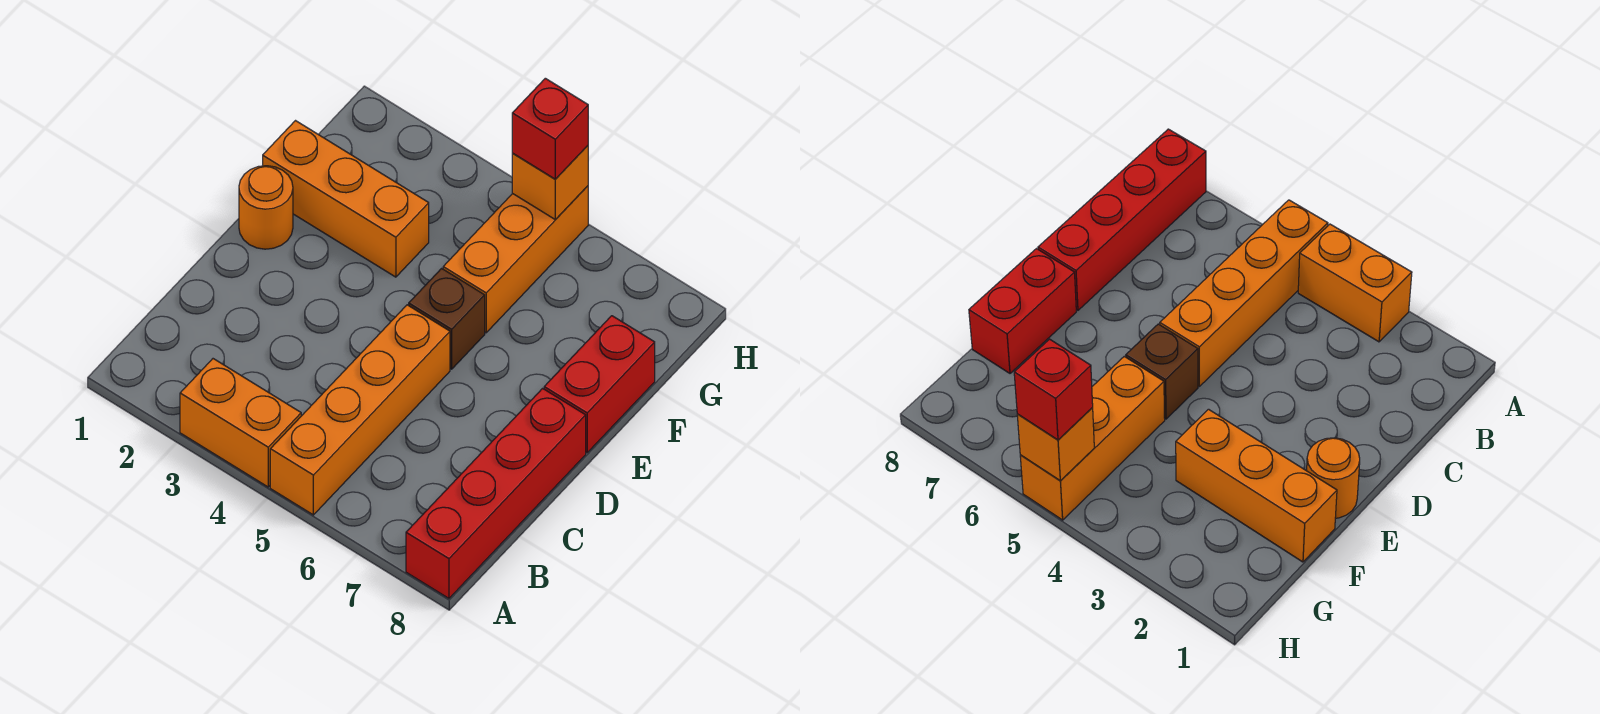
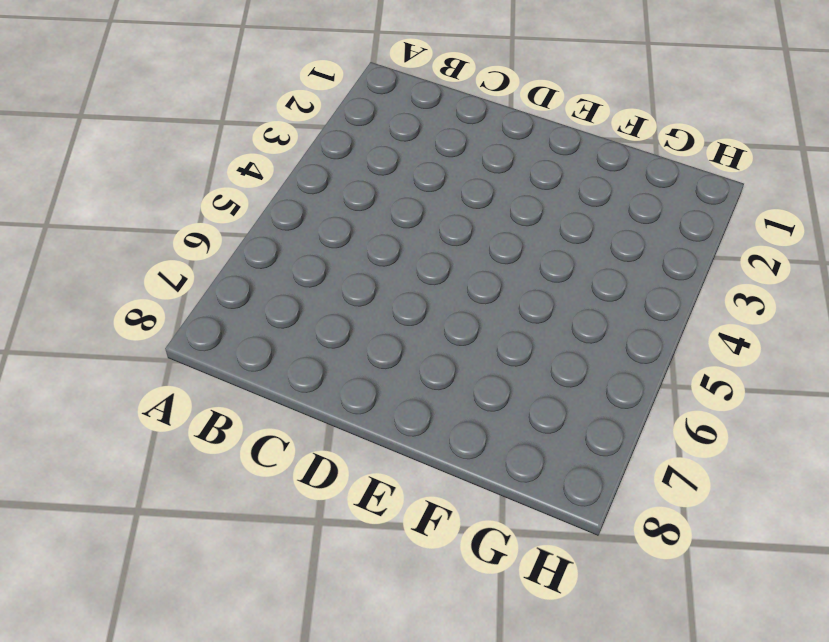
none -> orange brick A3:A4 level 1
none -> orange brick A5:D5 level 1

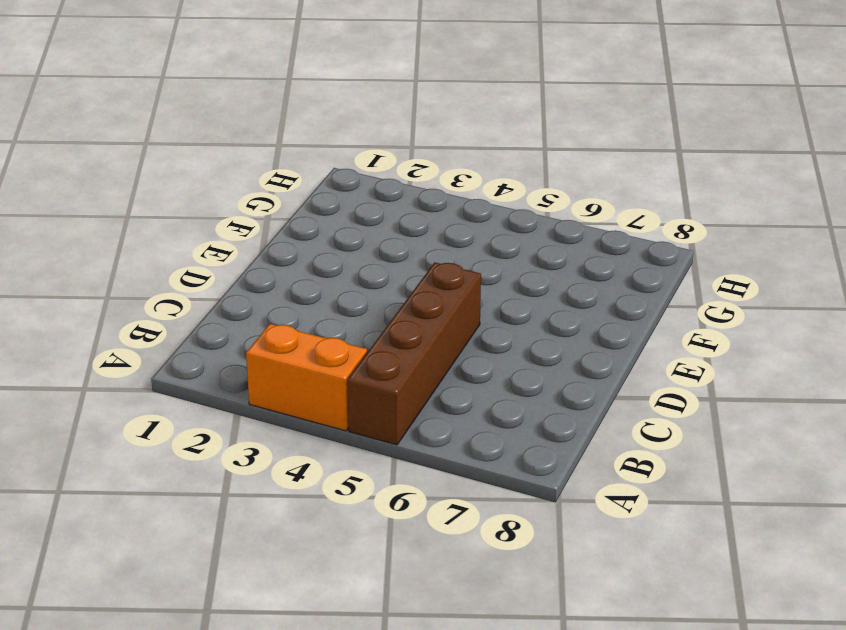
brown brick A5:D5 level 1 -> orange brick A5:D5 level 1
none -> red brick A8:D8 level 1
none -> orange round brick E1 level 1

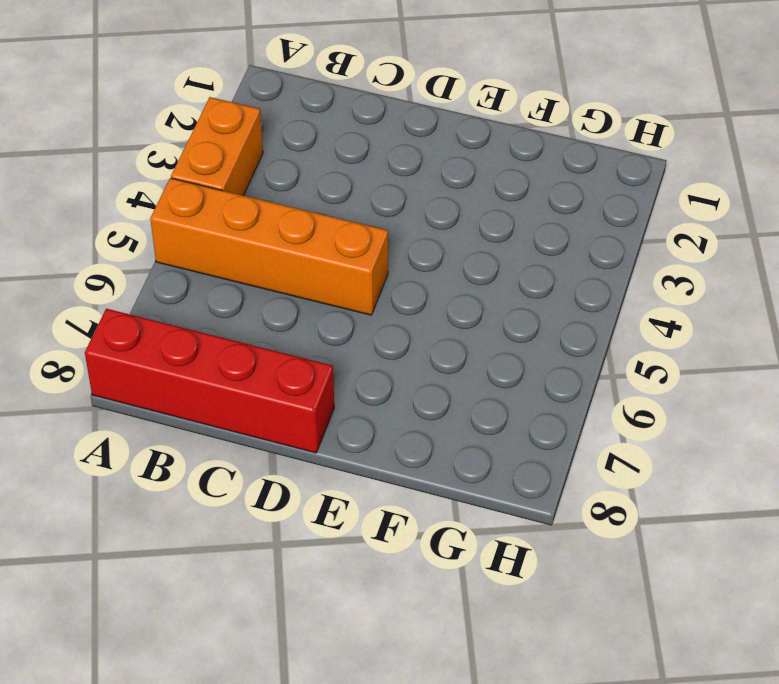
none -> orange round brick E1 level 1
none -> brown brick E5 level 1

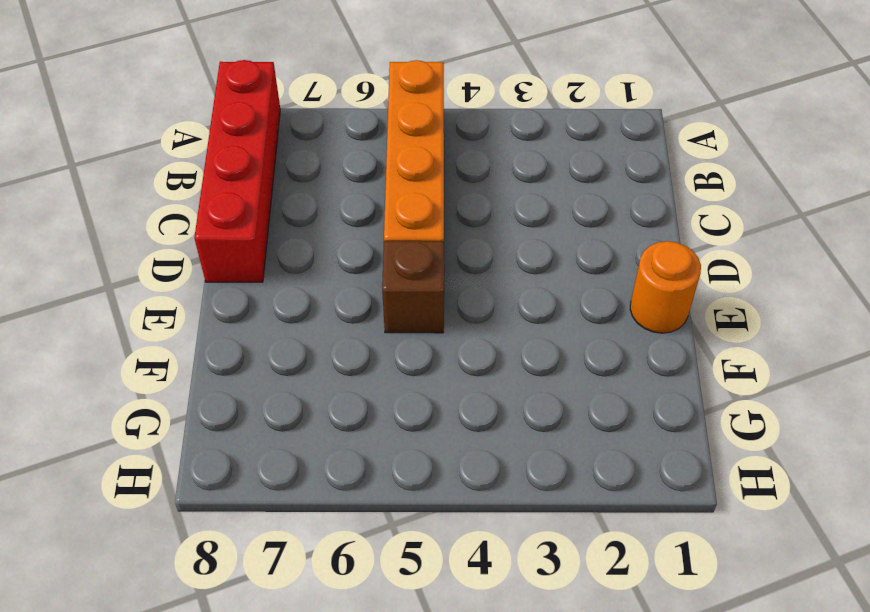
none -> orange brick A3:A4 level 1
none -> red brick E8:F8 level 1

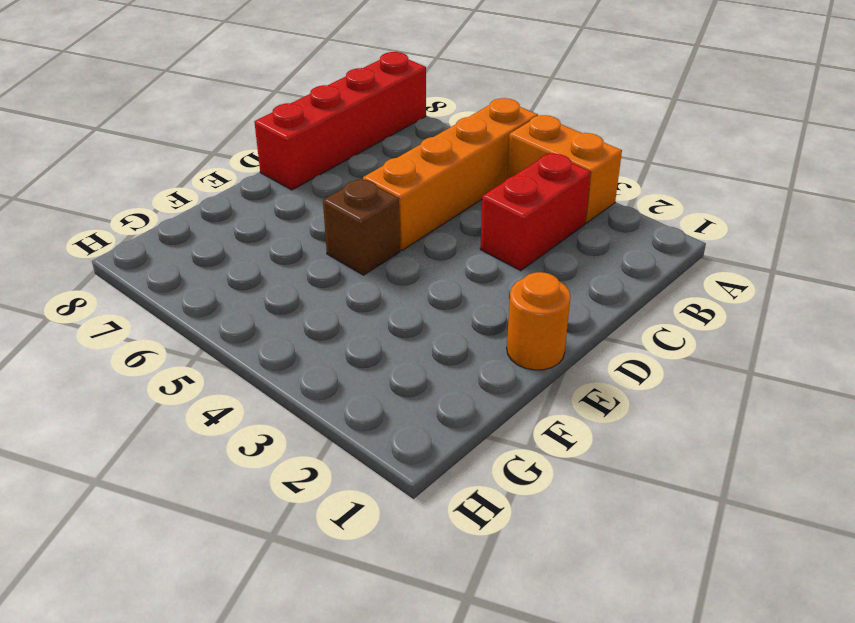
red brick B3:C3 level 1 -> red brick E8:F8 level 1
none -> orange brick F1:F3 level 1
none -> orange brick F5:H5 level 1

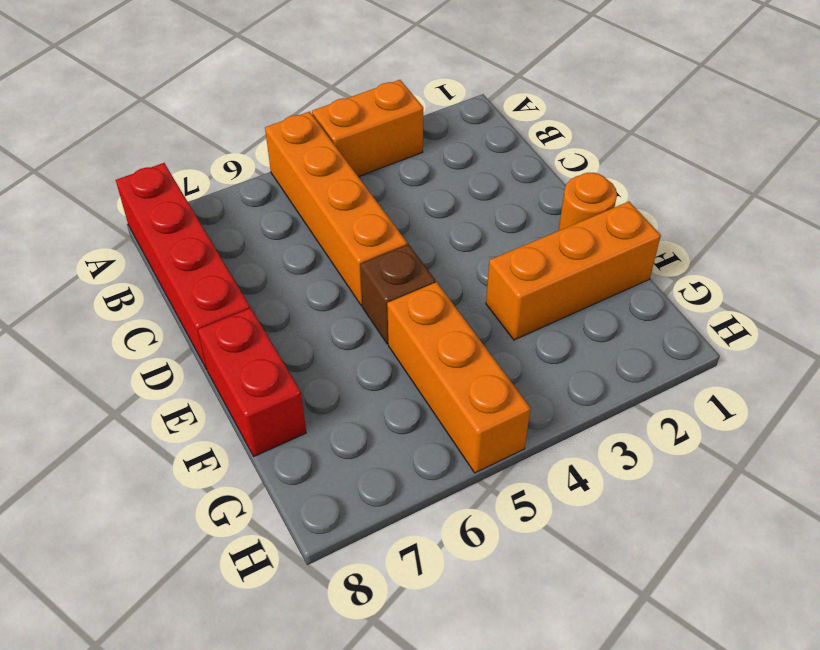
none -> orange brick H5 level 2
none -> red brick H5 level 3

